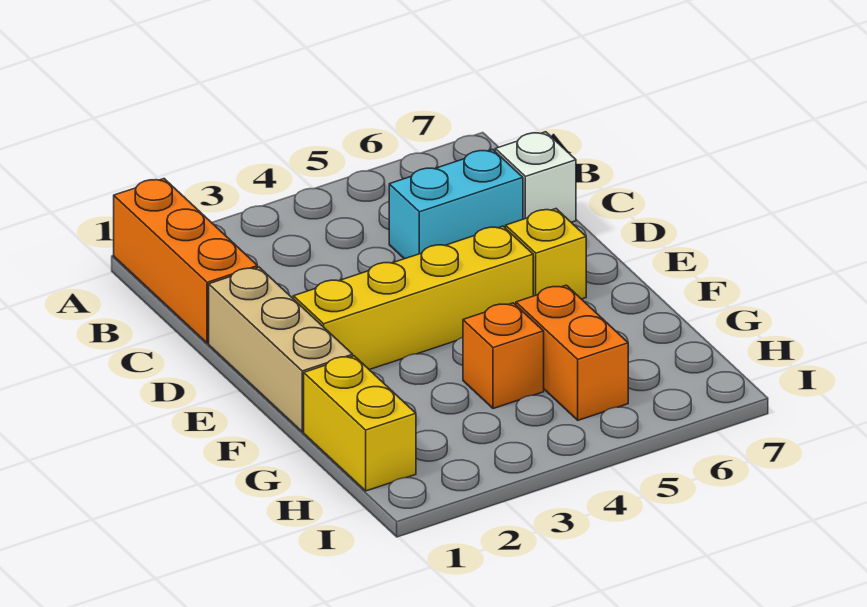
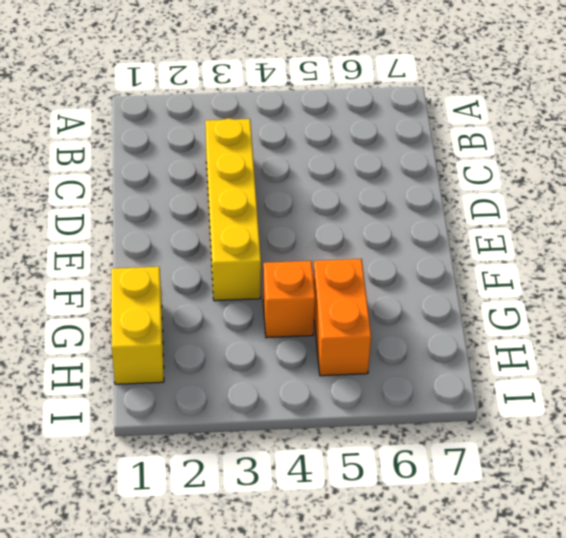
yellow brick C3:F3 level 1 -> yellow brick E2:E5 level 1
none -> orange brick A1:C1 level 1
none -> cyan brick C5:C6 level 1

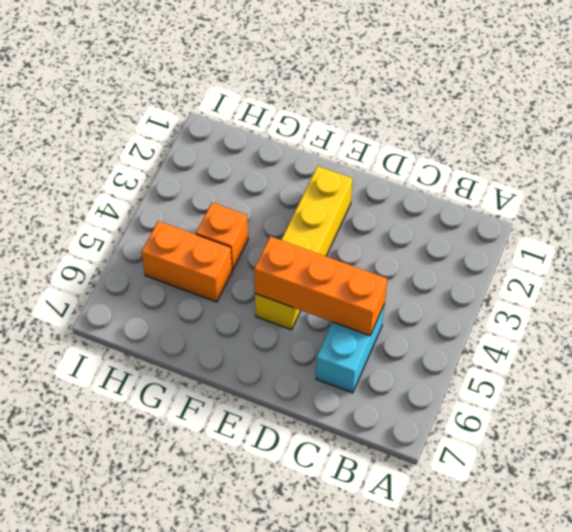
orange brick C5:E5 level 2 -> orange brick A1:C1 level 1
none -> white brick C7 level 1
none -> tan brick D1:F1 level 1

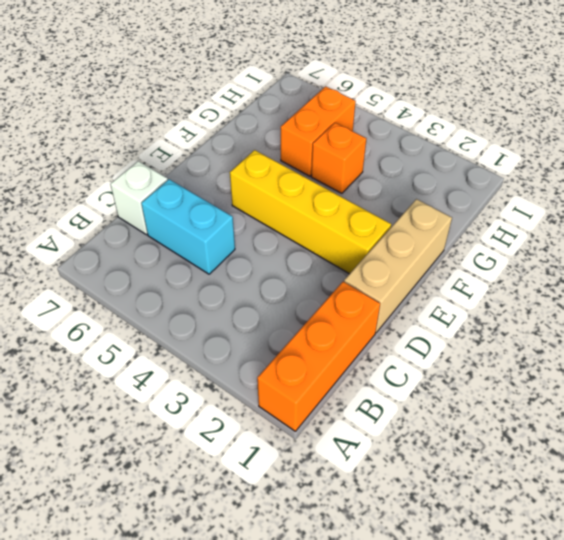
none -> yellow brick E6 level 1
none -> yellow brick G1:H1 level 1

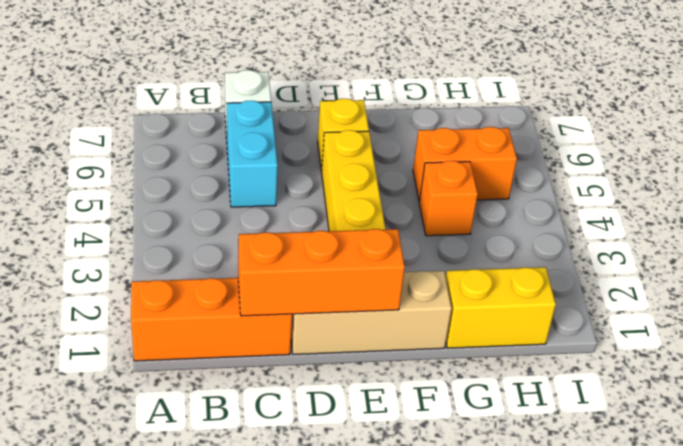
orange brick C1:E1 level 2 -> none

